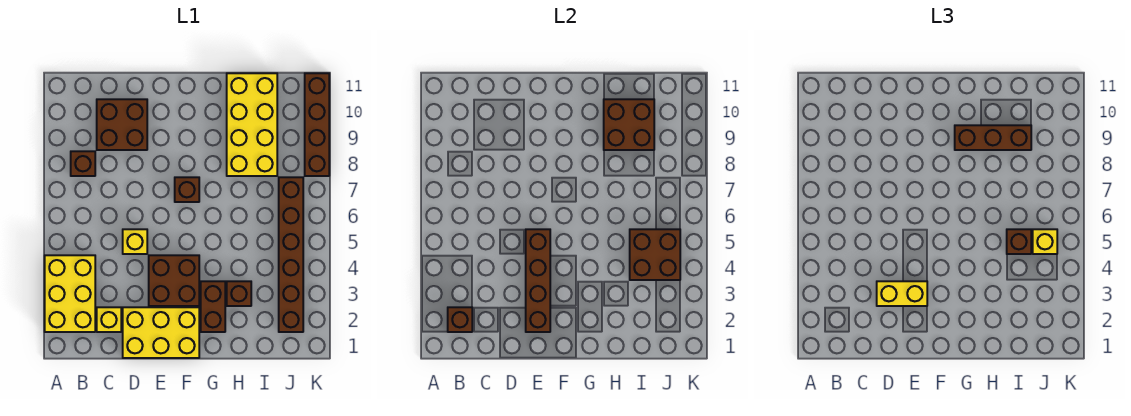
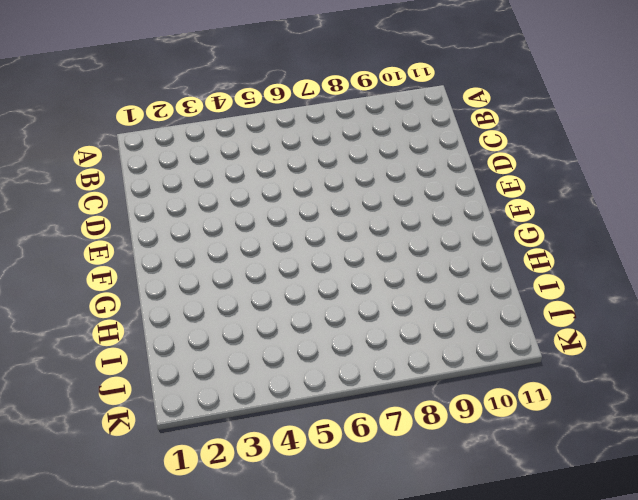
none -> yellow brick A2:B4 level 1
none -> brown brick B8 level 1
none -> yellow brick C2 level 1

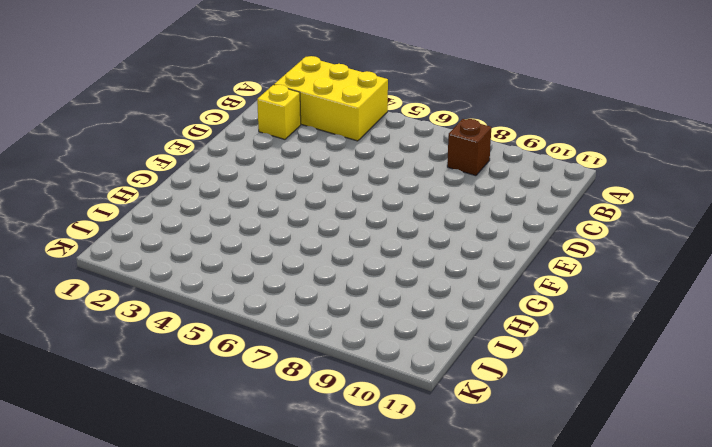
none -> brown brick C9:D10 level 1
none -> yellow brick D1:F2 level 1
none -> yellow brick D5 level 1

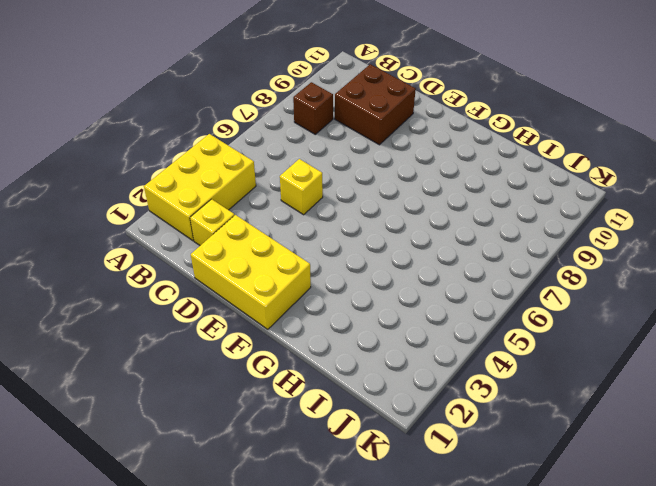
none -> brown brick E3:F4 level 1
none -> brown brick F7 level 1
none -> brown brick G2:G3 level 1

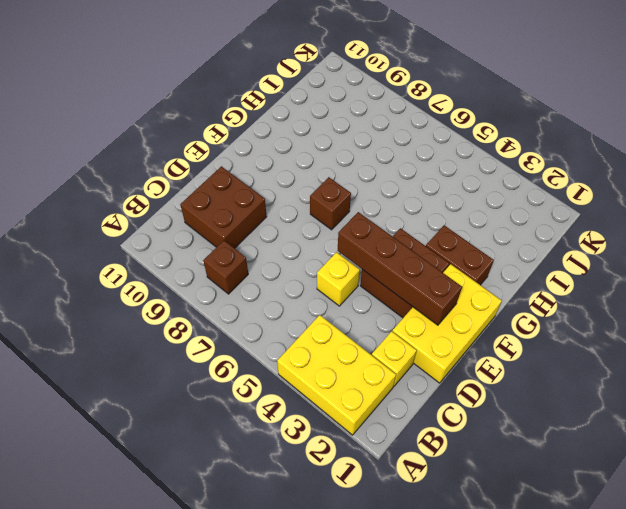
none -> brown brick H3 level 1
none -> yellow brick H8:I11 level 1
none -> brown brick J2:J7 level 1

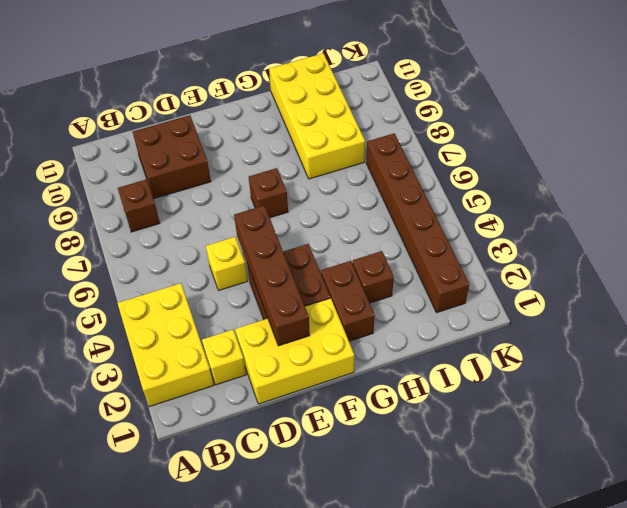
none -> brown brick K8:K11 level 1
none -> brown brick B2 level 2
none -> brown brick H9:I10 level 2

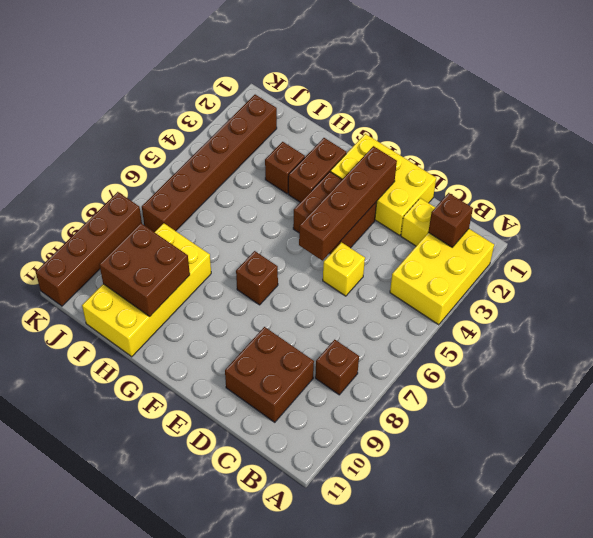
none -> brown brick I4:J5 level 2
none -> yellow brick D3:E3 level 3
none -> brown brick G9:I9 level 3

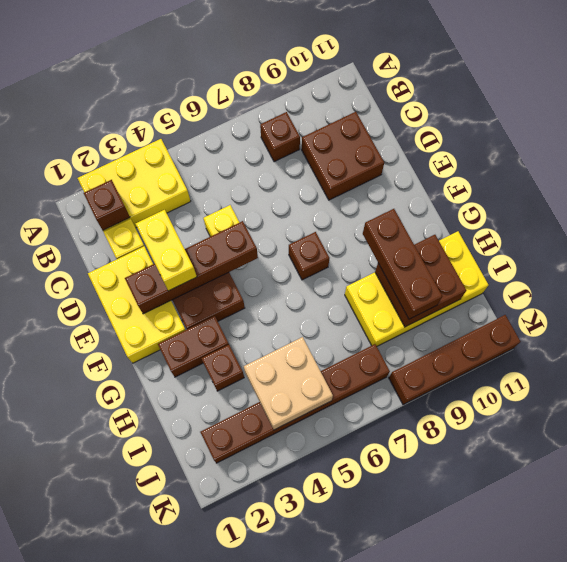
tan brick I4:J5 level 2 -> brown brick I4:J5 level 2
none -> brown brick I5 level 3
none -> yellow brick J5 level 3

